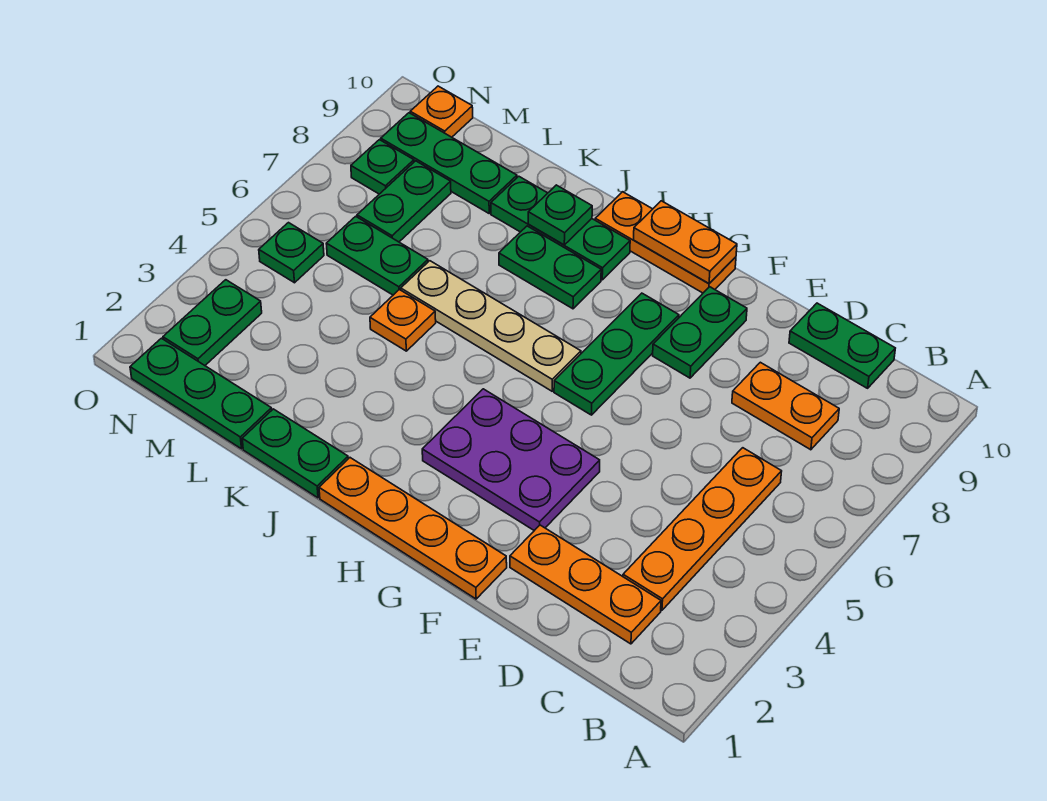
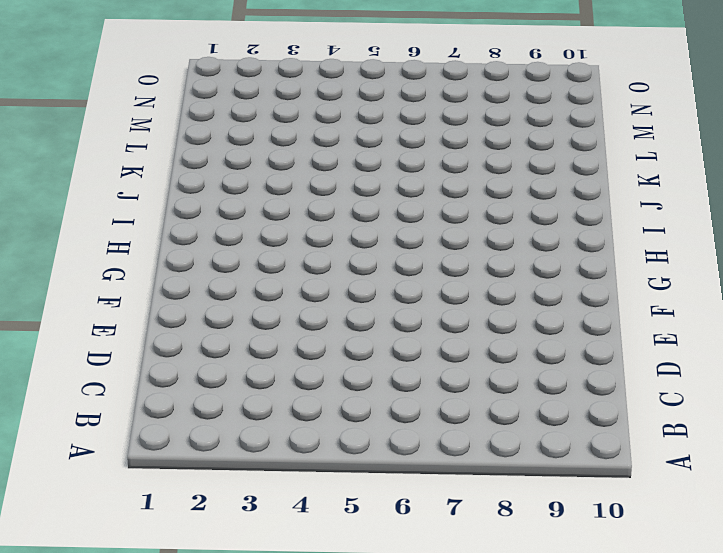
none -> orange plate C2:E2 level 1
none -> orange plate C3:C6 level 1
none -> orange plate C8:D8 level 1

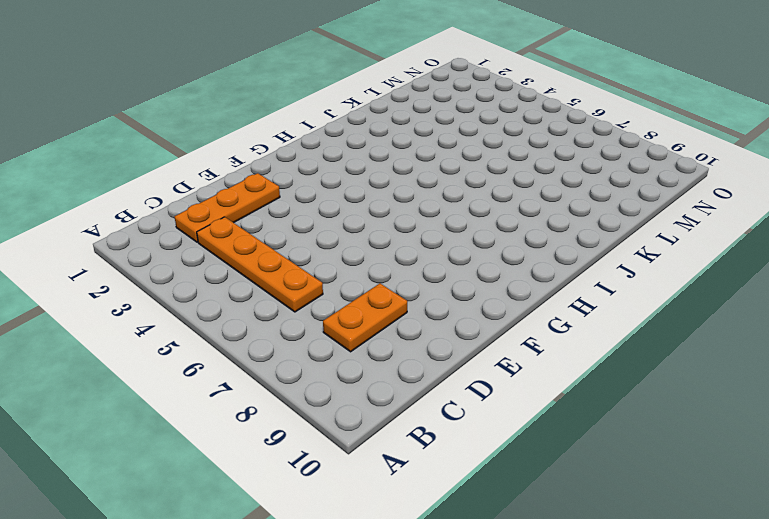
none -> green plate C10:D10 level 1
none -> orange plate F1:I1 level 1
none -> purple plate F3:H4 level 1

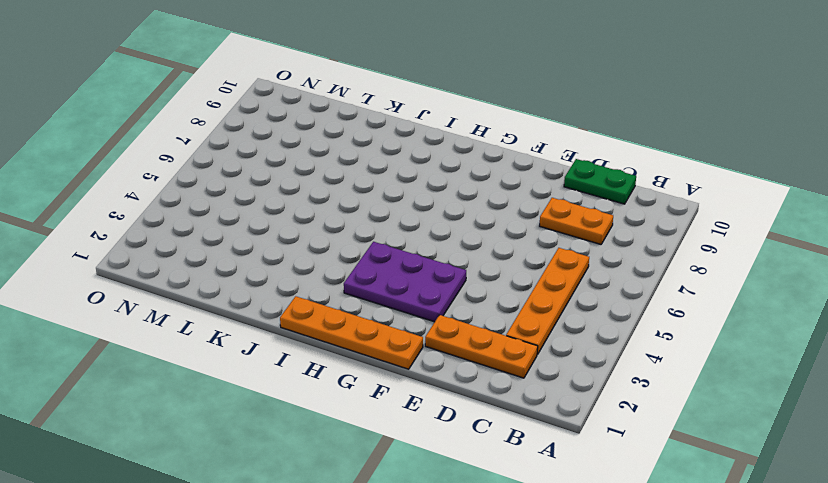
none -> green plate F8:F9 level 1
none -> green plate G6:G8 level 1
none -> orange plate G10:I10 level 1

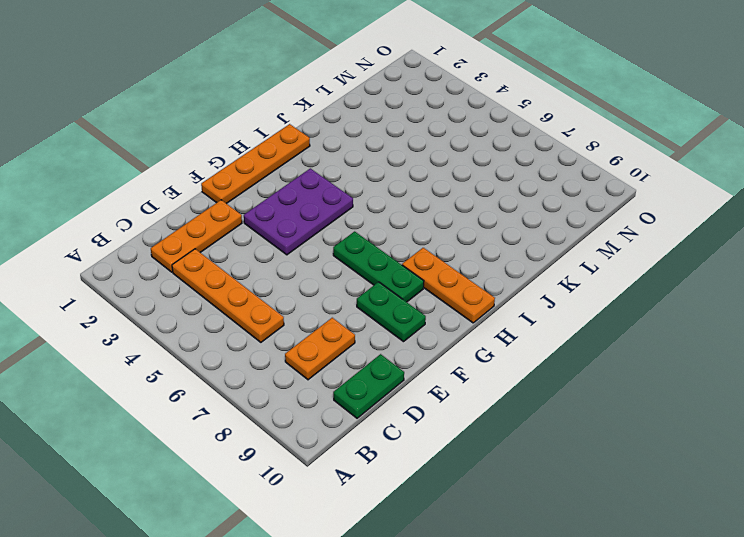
orange plate H8:H10 level 1 -> orange plate G10:I10 level 1
none -> tan plate H6:K6 level 1
none -> green plate I8:J8 level 1
none -> green plate I9:K9 level 1

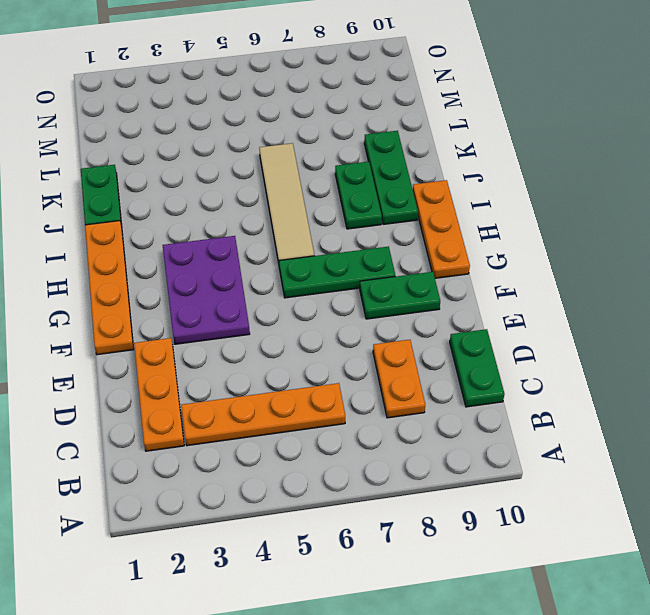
tan tile H6:K6 level 1 -> tan plate H6:K6 level 1
none -> orange plate K5 level 1
none -> green plate L1:N1 level 1
none -> green plate L6:M6 level 1

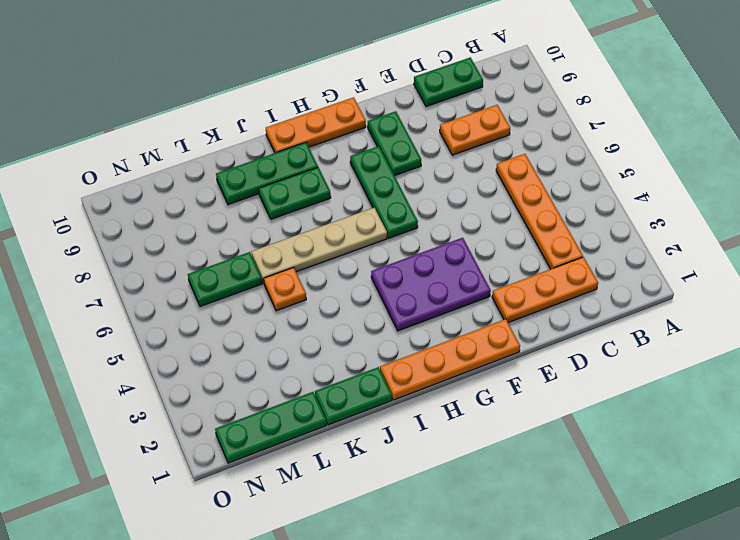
none -> green plate L9:N9 level 1
none -> green plate M7:M8 level 1
none -> green plate N2:N3 level 1

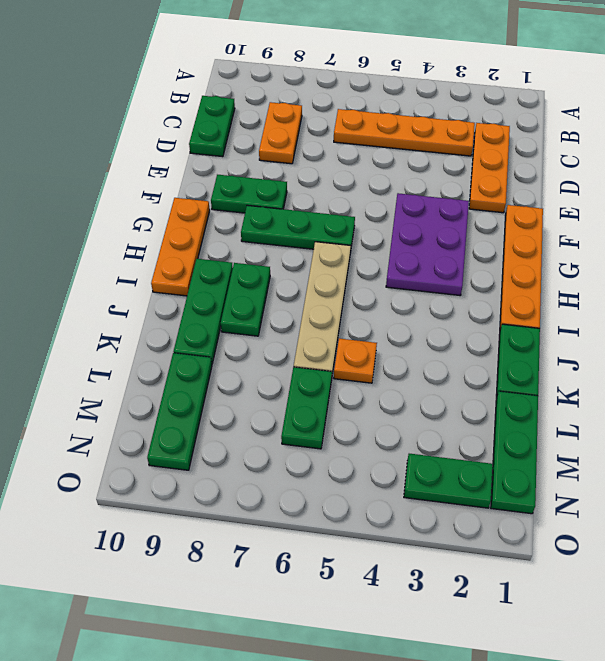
none -> green plate M7:M8 level 1
none -> green plate N5 level 1
none -> green plate N8 level 1

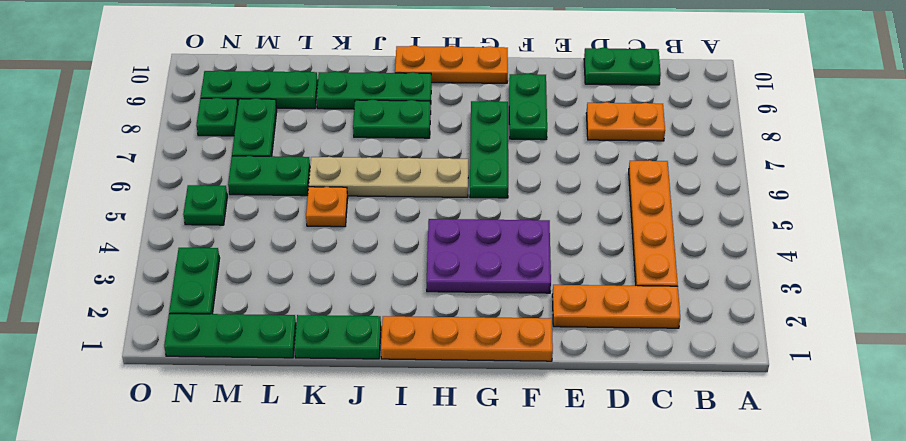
none -> orange plate N10 level 1
none -> orange plate G10:H10 level 2
none -> green plate J9 level 2

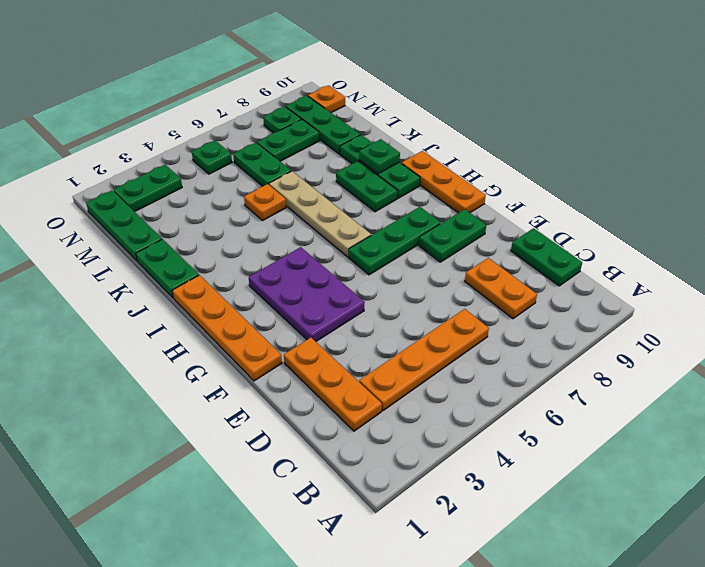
none -> orange plate G10:H10 level 2

